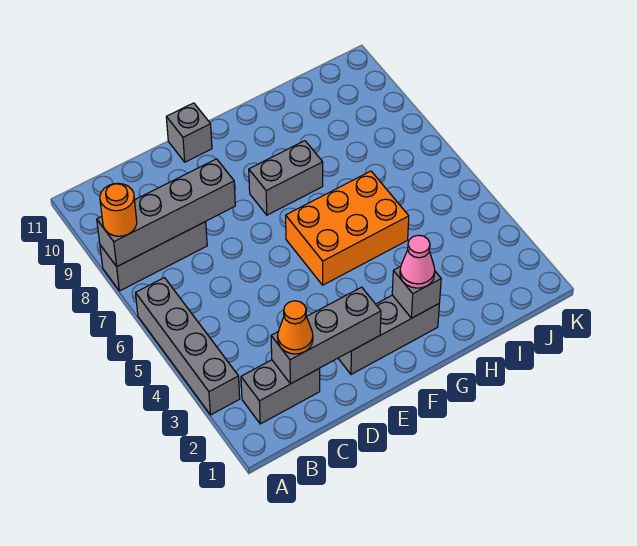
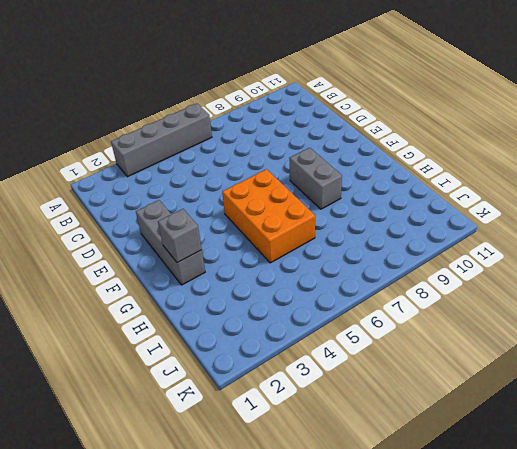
none -> grey brick A8:C8 level 1
none -> grey brick B2:C2 level 1
none -> grey brick E11 level 1

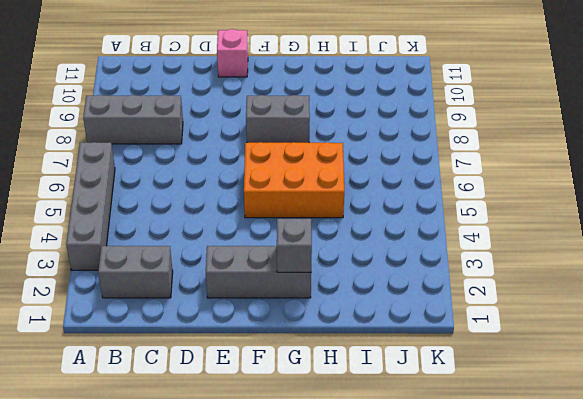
pink brick E11 level 1 -> grey brick E11 level 1
none -> grey brick A8:D8 level 2
none -> grey brick C2:E2 level 2
none -> orange round brick A8 level 3

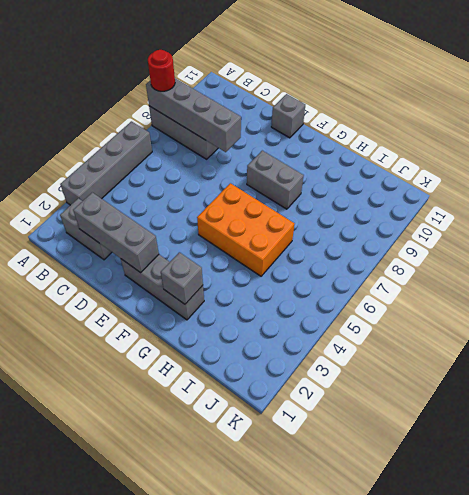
red round brick A8 level 3 -> orange round brick A8 level 3
none -> orange cone C2 level 3
none -> pink cone G2 level 3

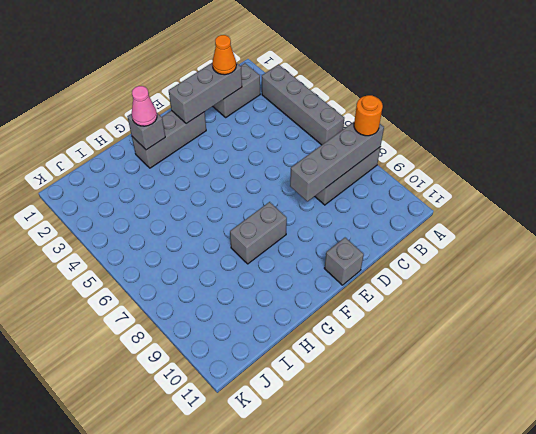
none -> orange brick F5:H6 level 1

